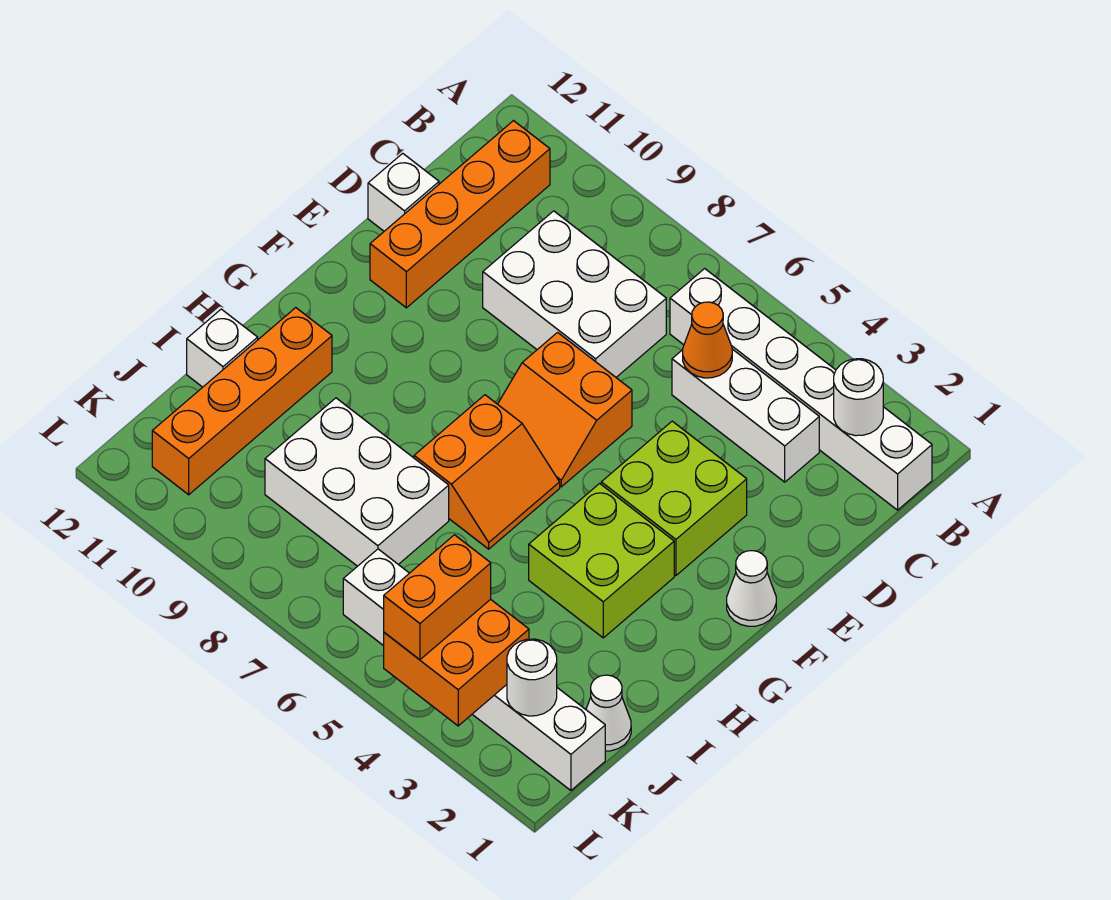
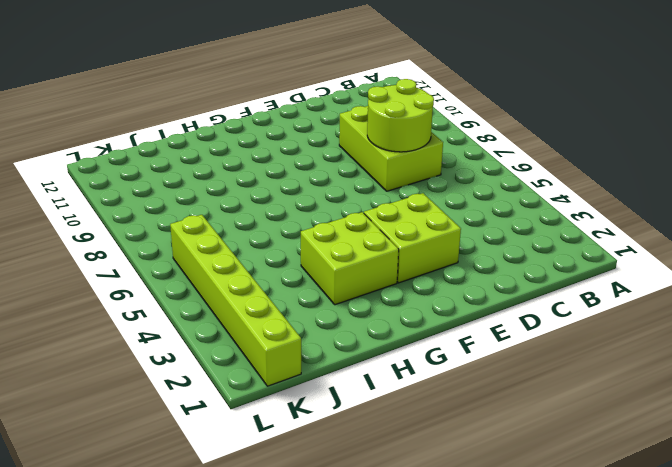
lime brick C7:D9 level 1 -> white brick C7:D9 level 1
lime round brick C7:D8 level 2 -> none
lime brick K1:K6 level 1 -> white brick K1:K6 level 1
none -> white brick B1:B6 level 1
none -> orange brick B11:E11 level 1
none -> white brick C3:C5 level 1

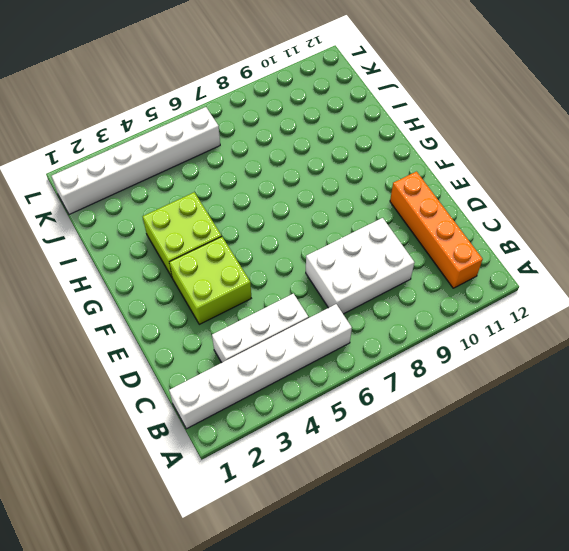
none -> white brick D12 level 1
none -> orange slope E6:F7 level 1 top E
none -> white cone F1 level 1

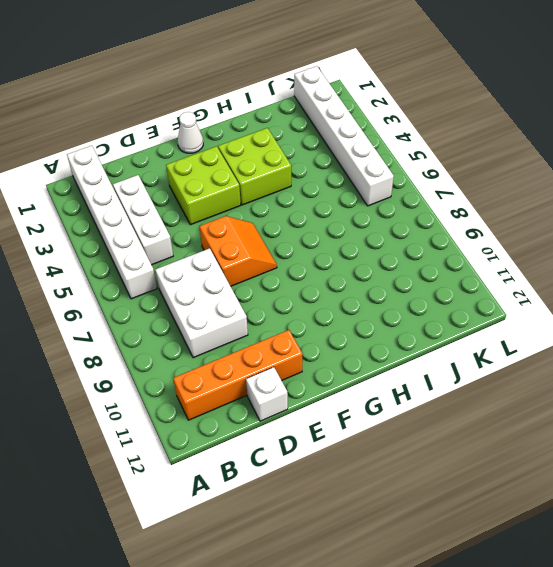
none -> orange slope G6:H7 level 1 top 7
none -> orange brick H11:K11 level 1
none -> white brick I7:J9 level 1

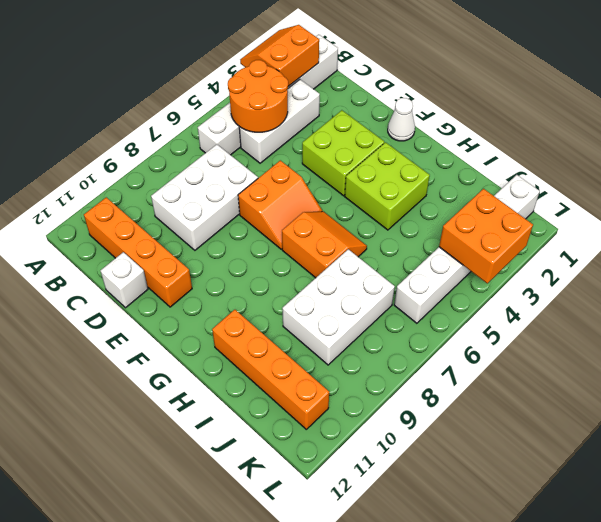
orange slope A2:B3 level 2 top B -> white round brick B2 level 2
orange round brick B4:C5 level 2 -> orange cone C5 level 2
none -> white brick I12 level 1
none -> white cone J1 level 1
none -> white round brick K2 level 2

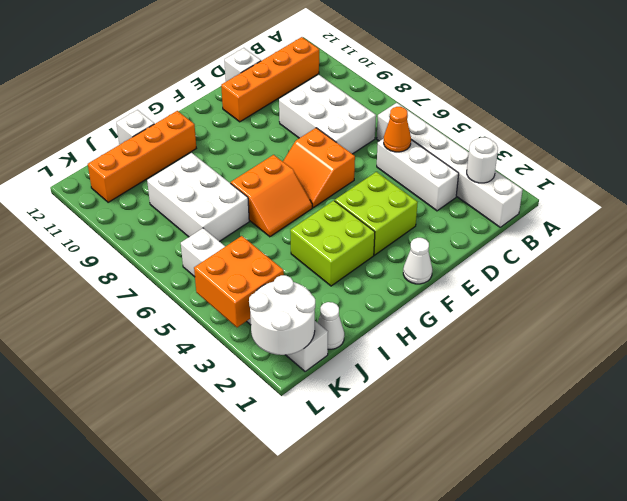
white round brick K1:L2 level 2 -> white round brick K2 level 2
none -> orange brick K4:L4 level 3

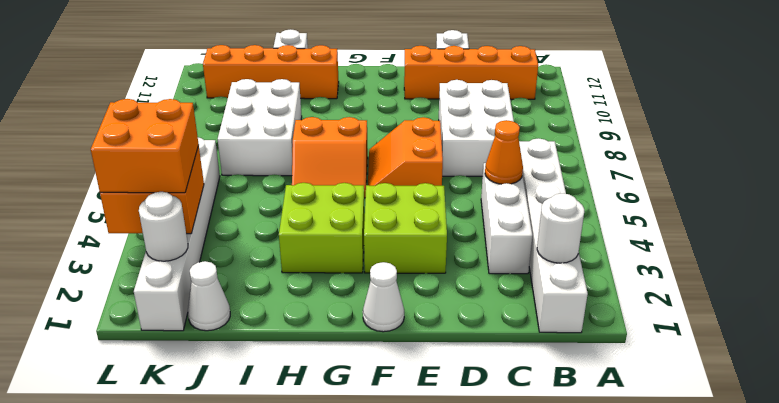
orange brick K3:L4 level 3 -> orange brick K4:L4 level 3

